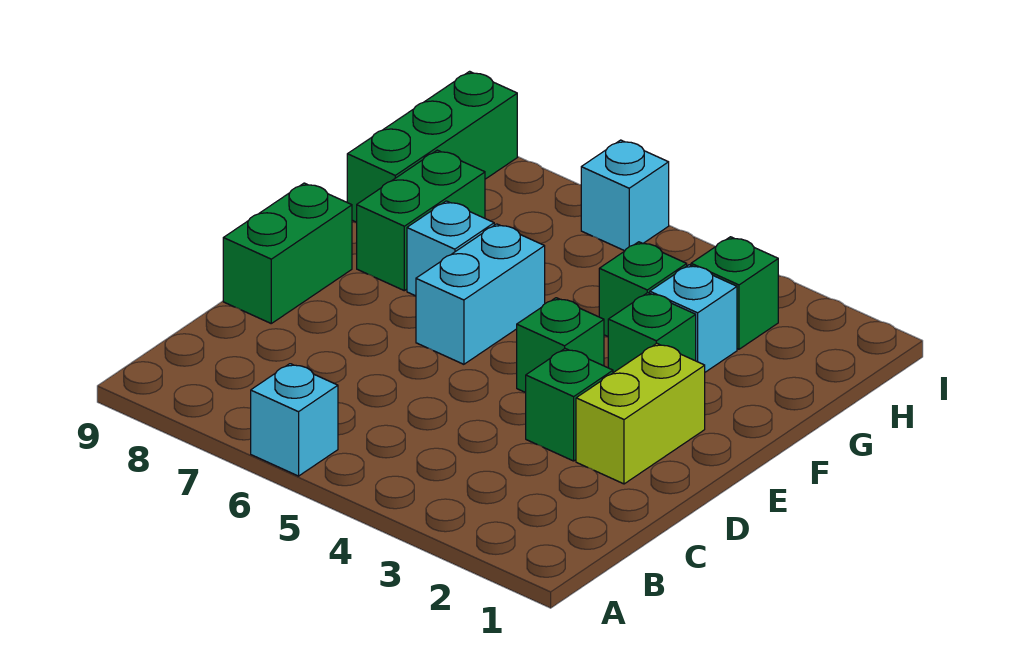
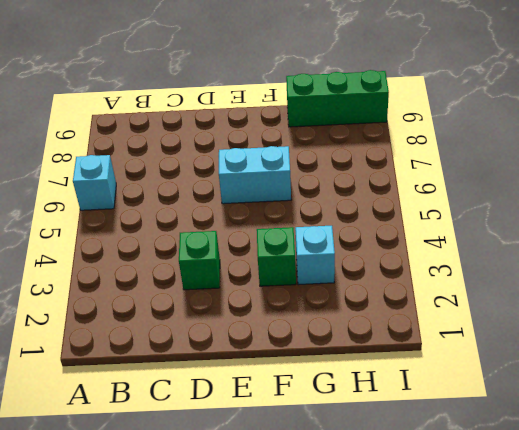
none -> lime brick D2:E2 level 1
none -> green brick D9:E9 level 1
none -> green brick E4 level 1

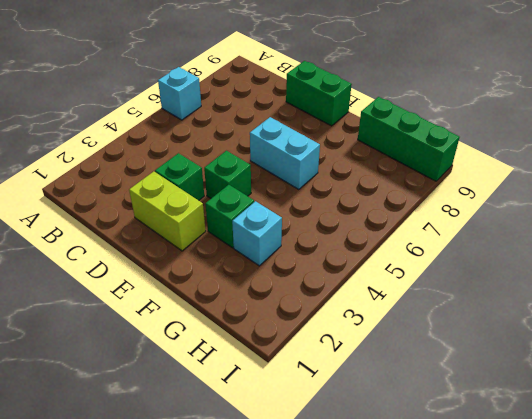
none -> cyan brick F7 level 1
none -> green brick F8:G8 level 1
none -> green brick G4 level 1

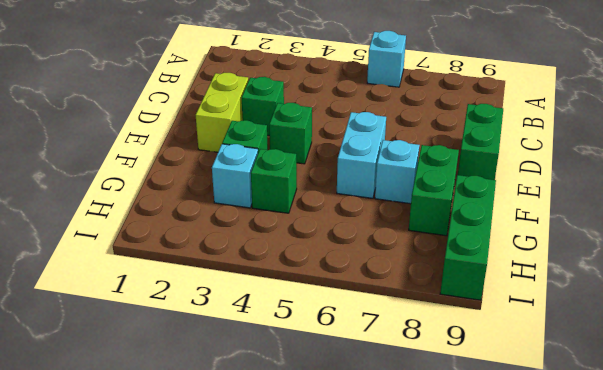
none -> green brick H3 level 1
none -> cyan brick I6 level 1

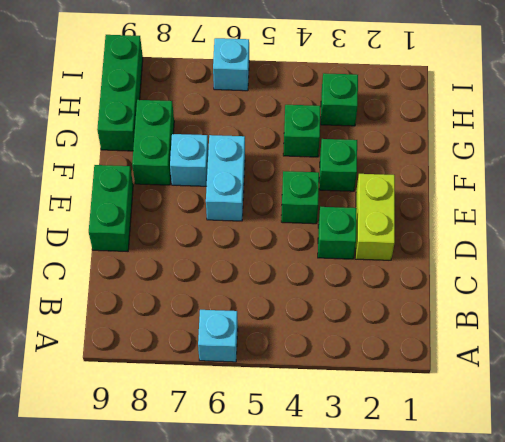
none -> cyan brick G3 level 1

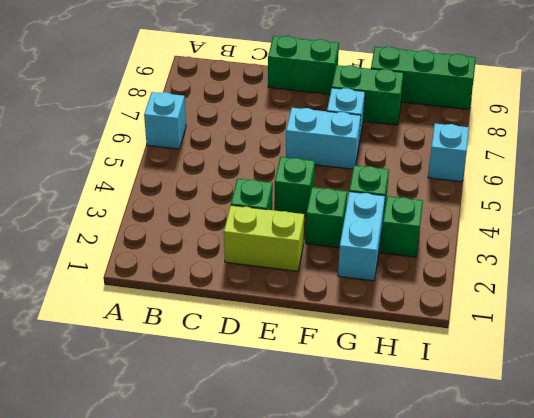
cyan brick G2:G3 level 1 -> cyan brick G3 level 1

